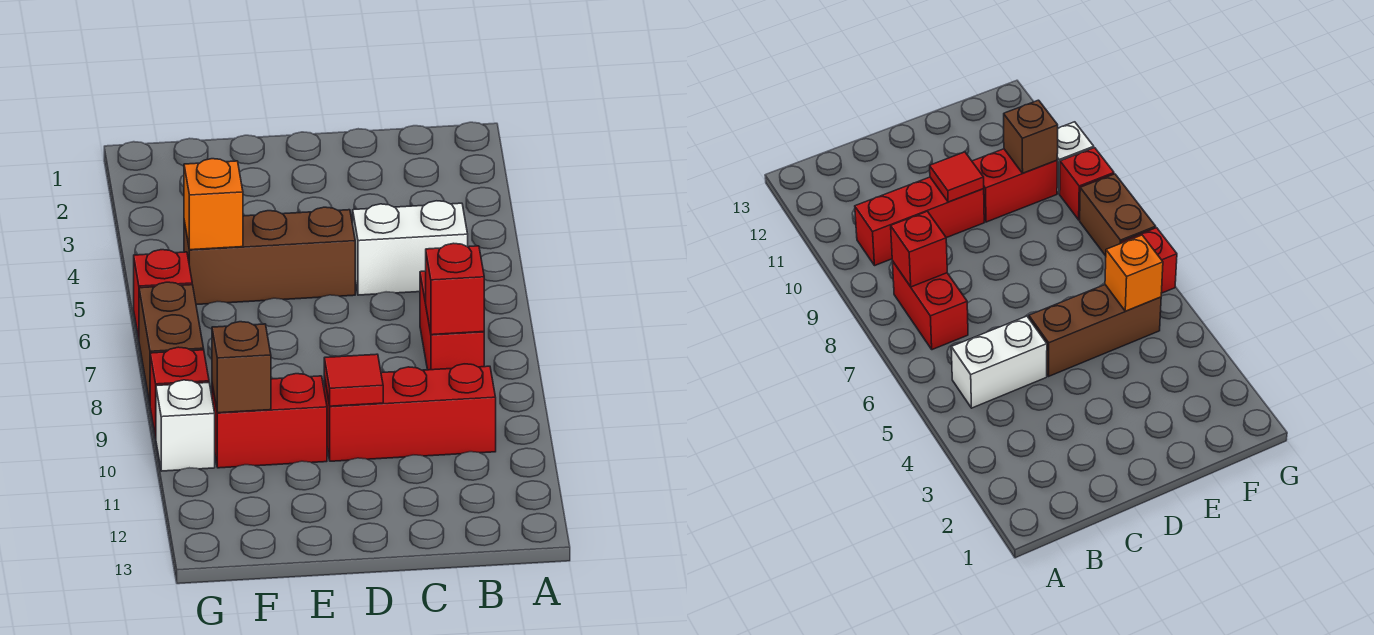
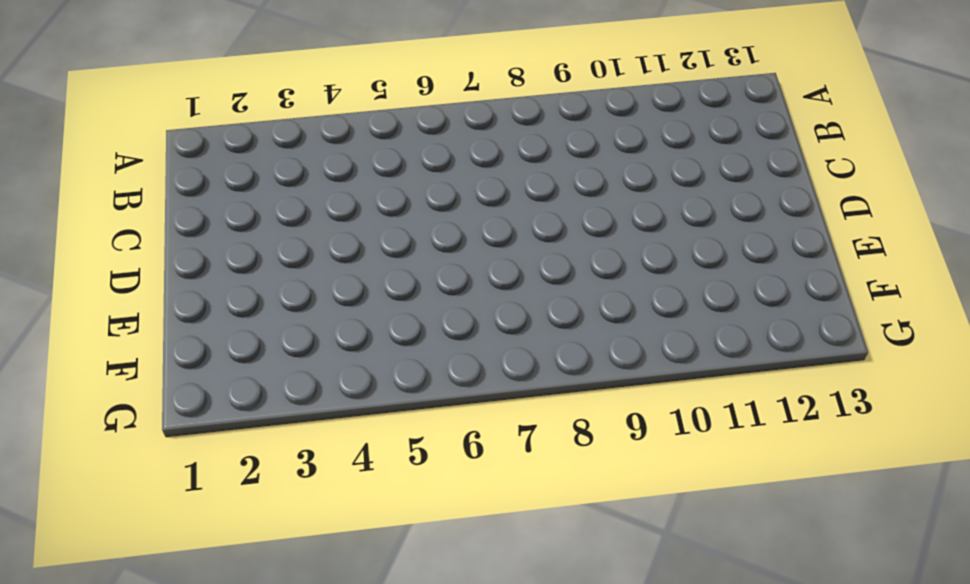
none -> white brick B5:C5 level 1
none -> red brick B7:B8 level 1
none -> red brick B10:D10 level 1

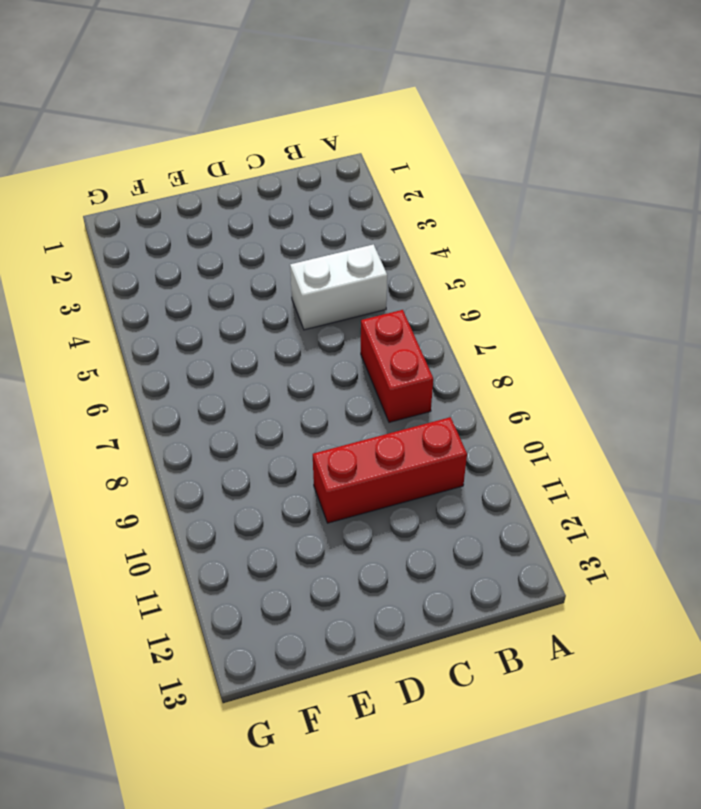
none -> brown brick D5:F5 level 1
none -> red brick E10:F10 level 1
none -> red brick G6 level 1

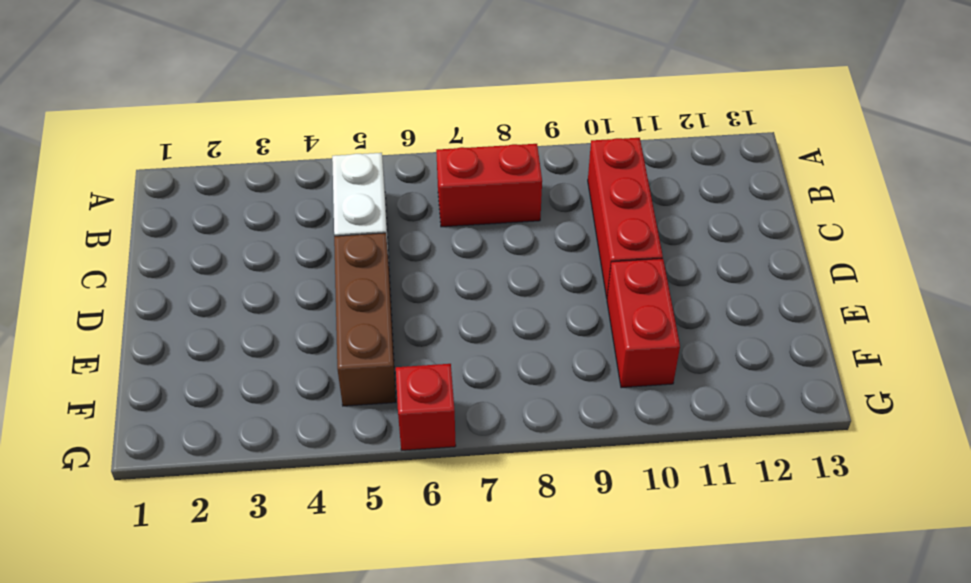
none -> brown brick G7:G8 level 1
none -> red brick G9 level 1
none -> white brick G10 level 1

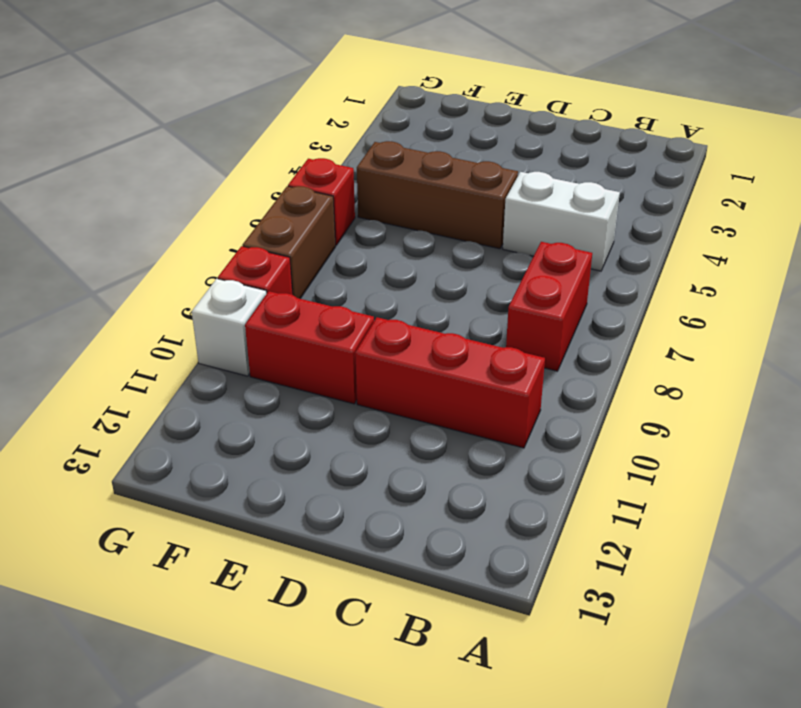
none -> red brick B8 level 2
none -> red tile D10 level 2
none -> orange brick F5 level 2

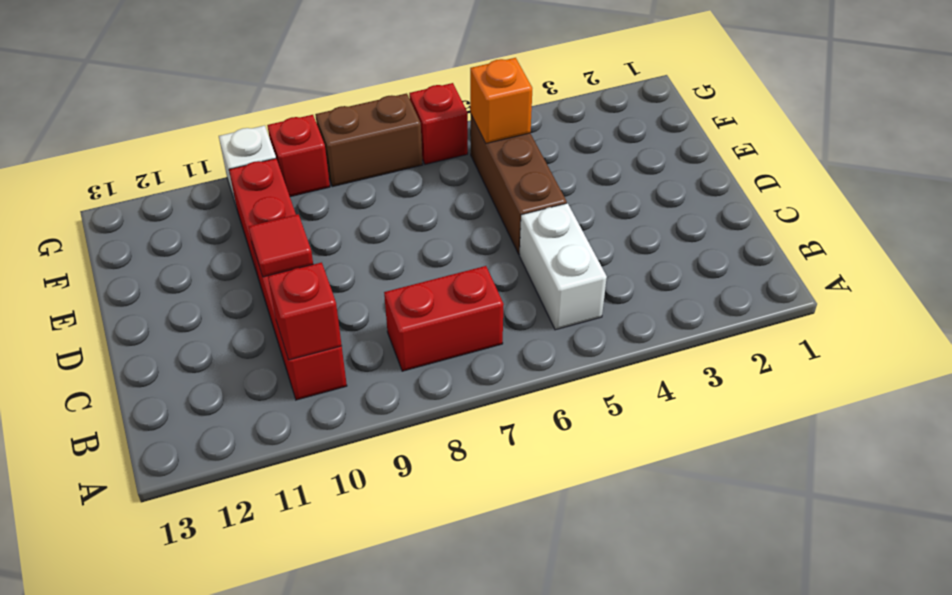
red brick B10 level 2 -> red brick B8 level 2
none -> brown brick F10 level 2

